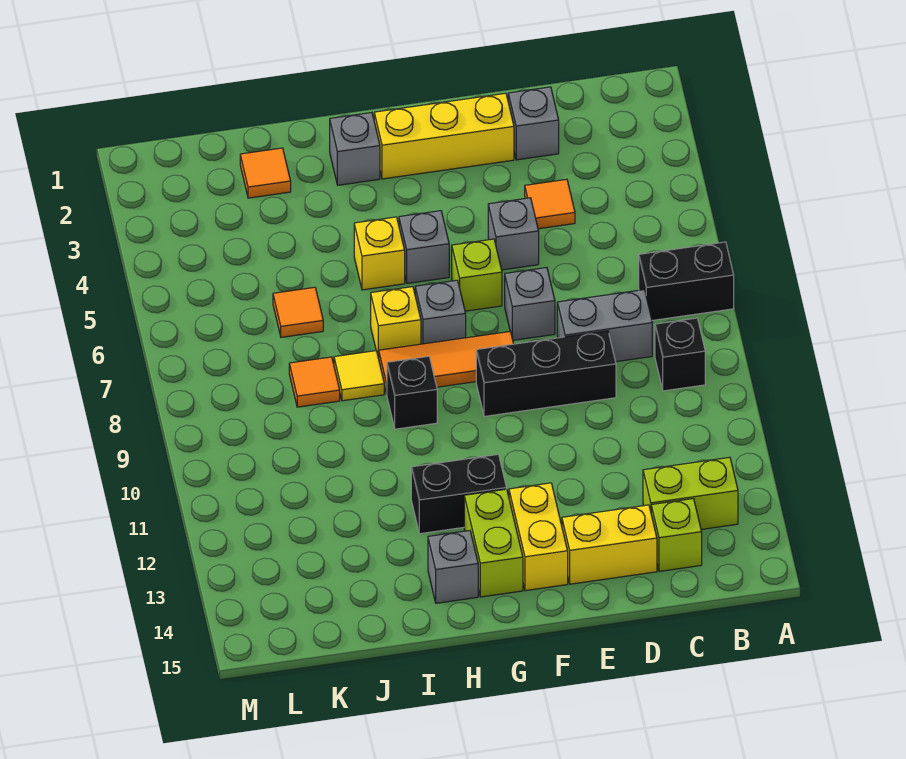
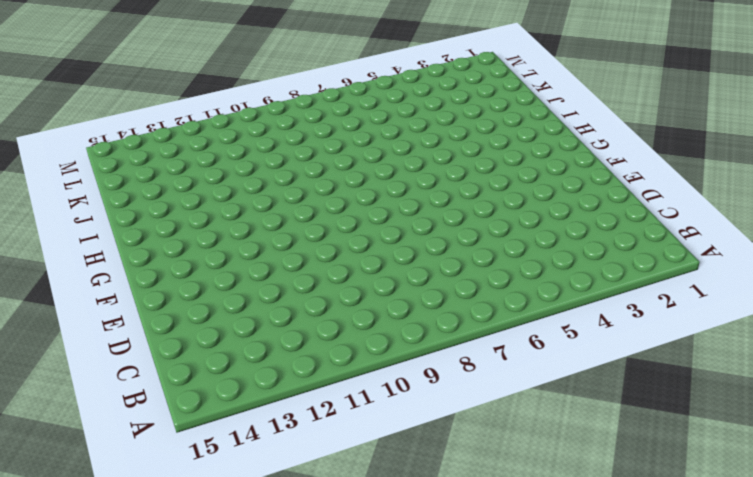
none -> black brick A7:B7 level 1
none -> black brick B9 level 1
none -> lime brick B13:C13 level 1

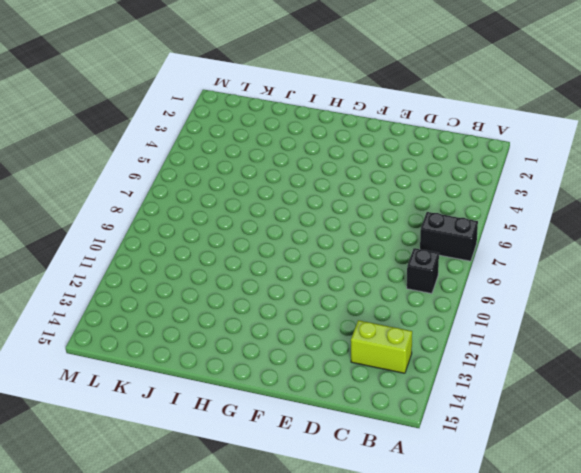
none -> grey brick C8:D8 level 1
none -> lime brick C14 level 1
none -> grey brick D2 level 1

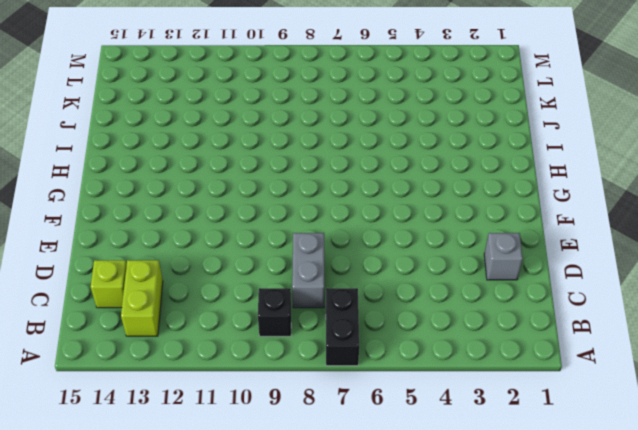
none -> orange tile D4 level 1
none -> black brick D9:F9 level 1
none -> yellow brick D14:E14 level 1

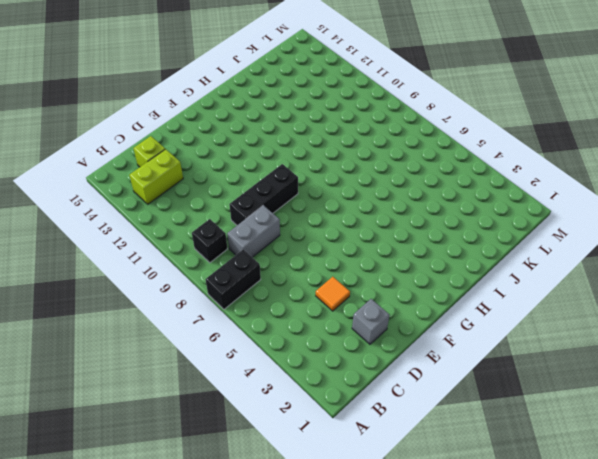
none -> yellow brick D14:E14 level 1
none -> yellow brick E2:G2 level 1
none -> grey brick E5 level 1

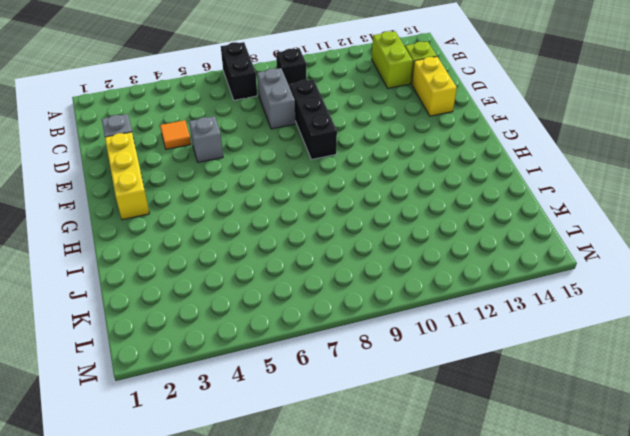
none -> grey brick E7 level 1
none -> lime brick F6 level 1
none -> orange tile F8:H8 level 1

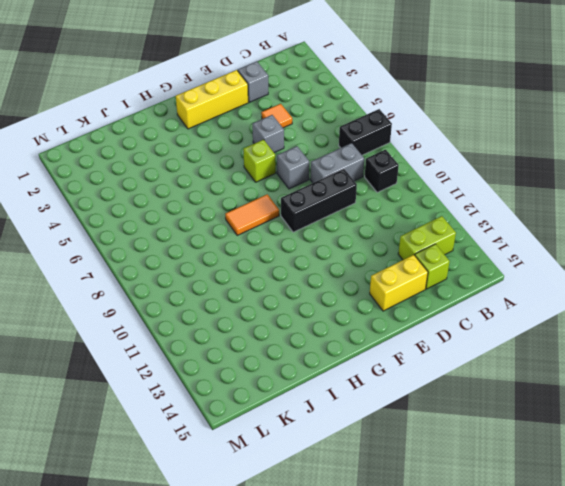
orange tile G8:H8 level 1 -> orange tile F8:H8 level 1
none -> yellow brick F13:F14 level 1
none -> grey brick G5 level 1
none -> grey brick G7 level 1

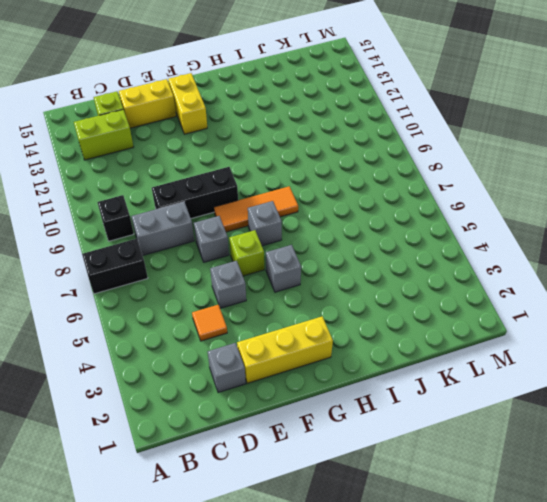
none -> black brick G12:H12 level 1
none -> lime brick G13:G14 level 1
none -> grey brick H2 level 1

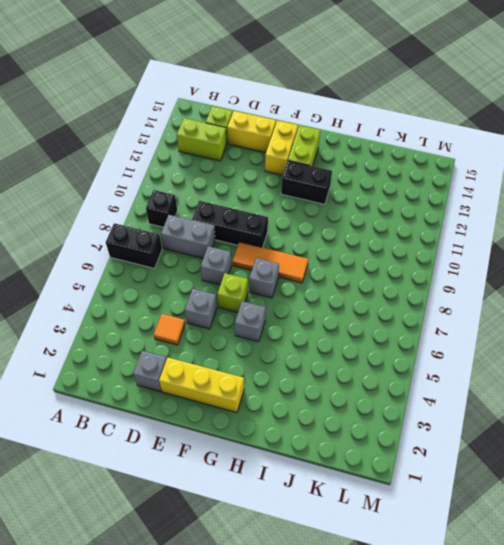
none -> grey brick H2 level 1
none -> yellow brick H5 level 1
none -> yellow brick H7 level 1

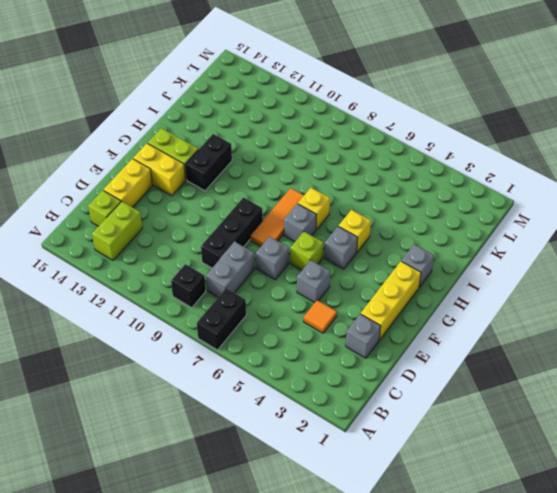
none -> black brick H9 level 1
none -> grey brick H14 level 1
none -> yellow tile I8 level 1

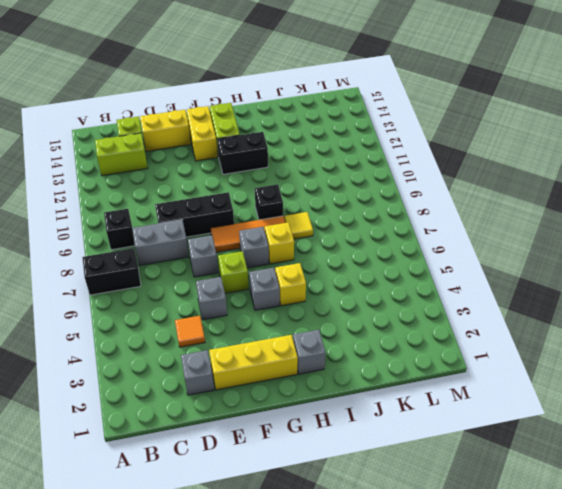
none -> grey brick H14 level 1
none -> orange tile J2 level 1
none -> orange tile J6 level 1

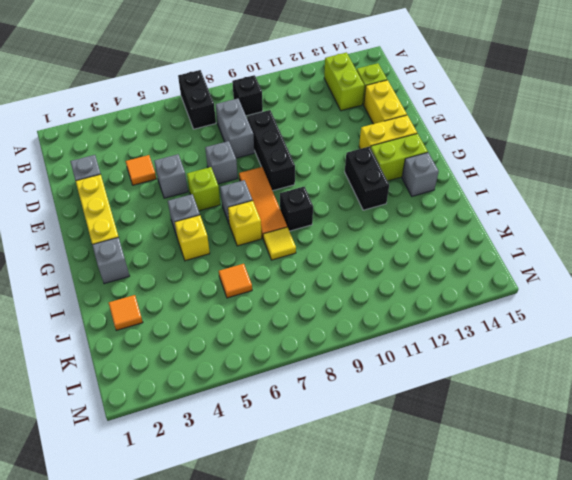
none -> orange tile J8 level 1

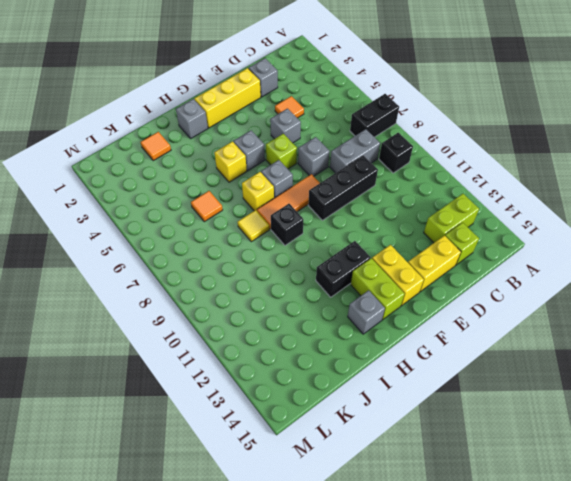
none -> orange tile J8 level 1

